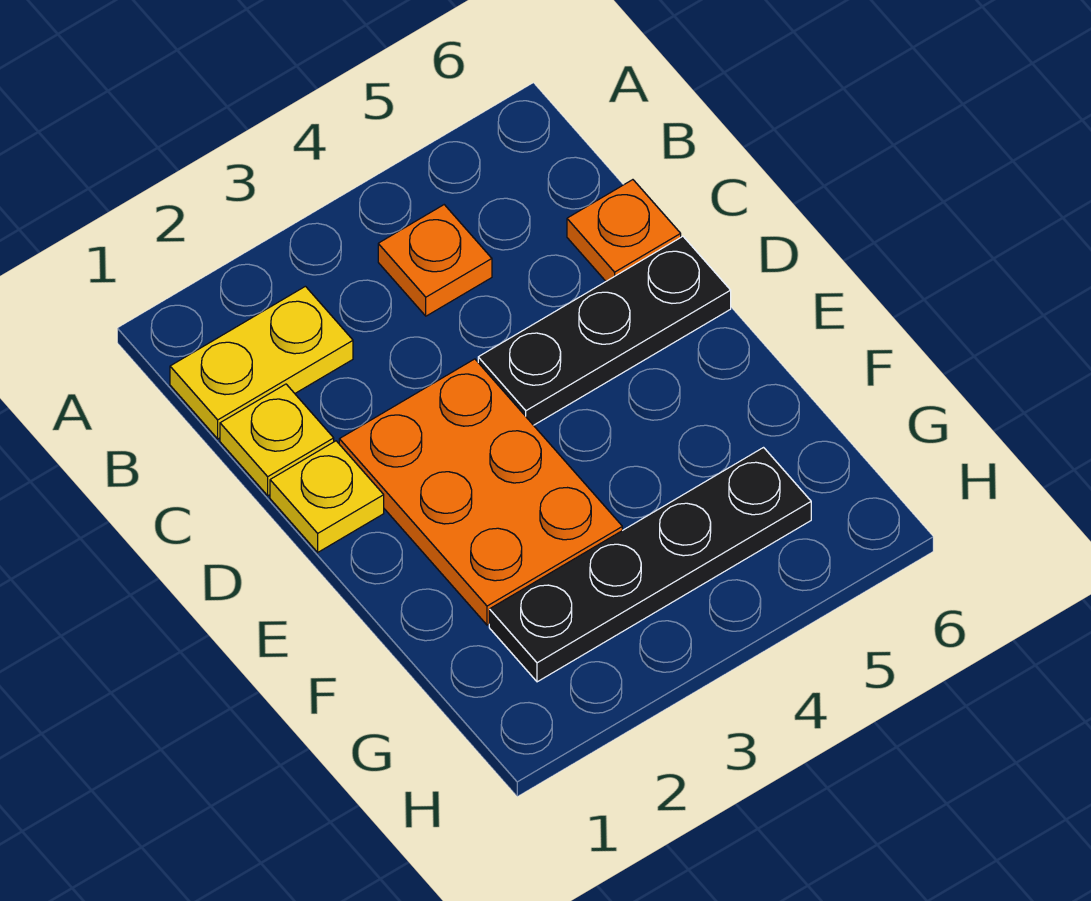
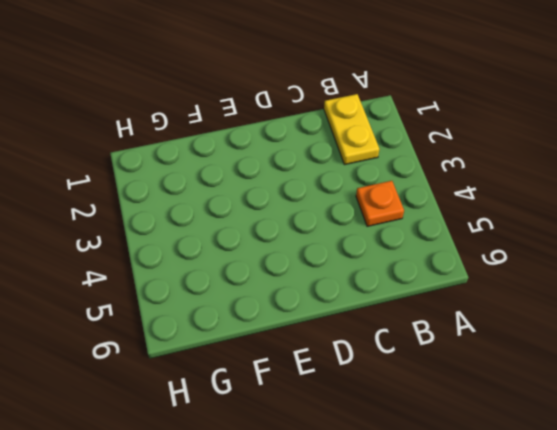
none -> yellow plate C1 level 1
none -> orange plate C6 level 1

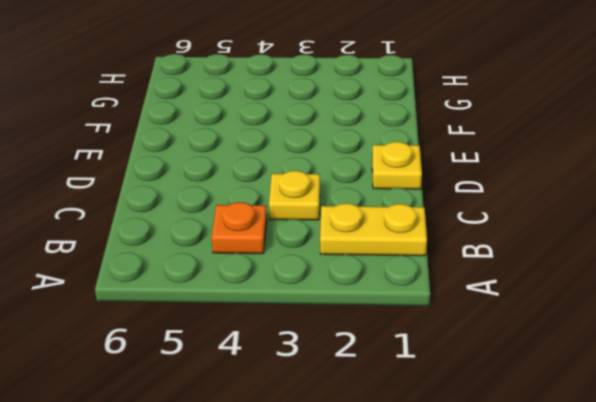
yellow plate C3 level 1 -> yellow plate C1 level 1
none -> orange plate C6 level 1
none -> orange plate D2:F3 level 1

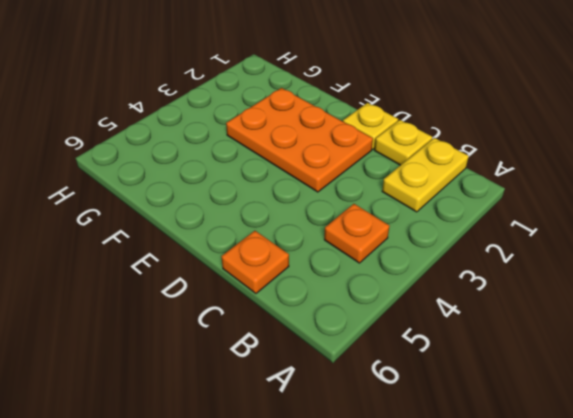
none -> black plate D4:D6 level 1
none -> black plate G2:G5 level 1

